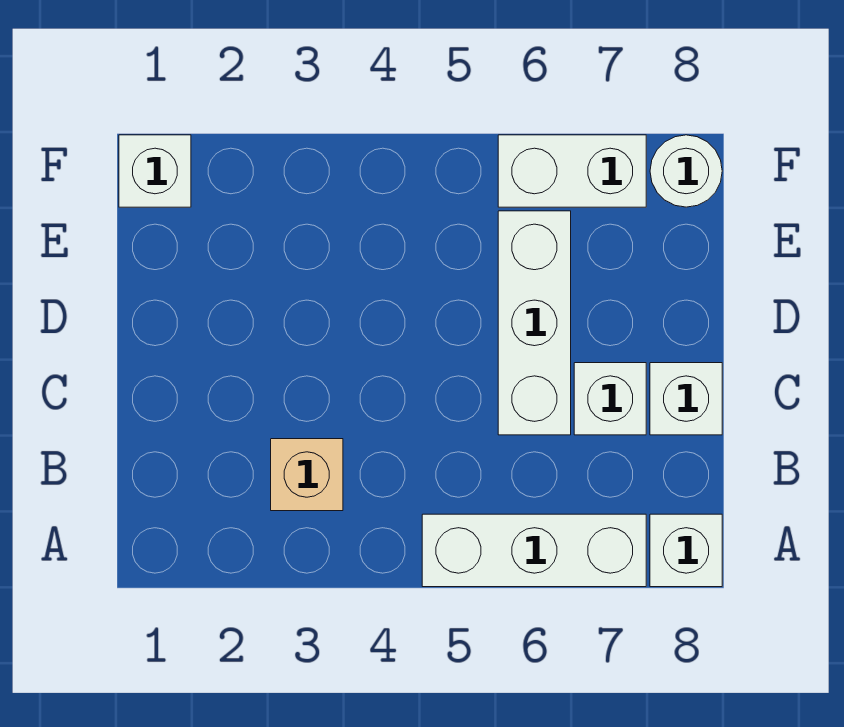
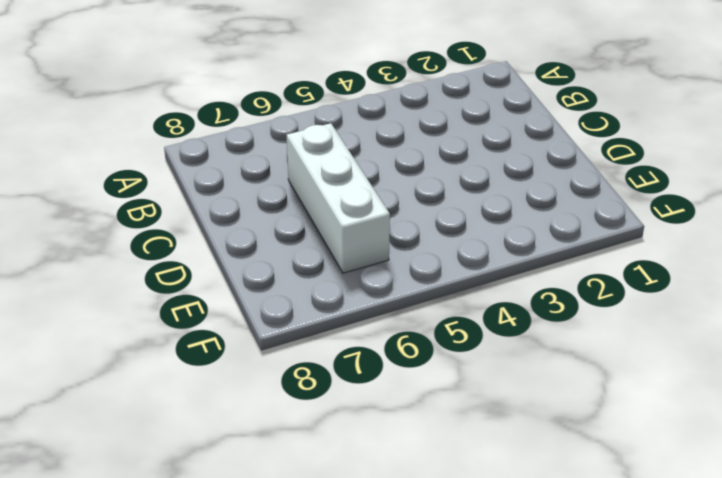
none -> white brick A5:A7 level 1
none -> white brick A8 level 1

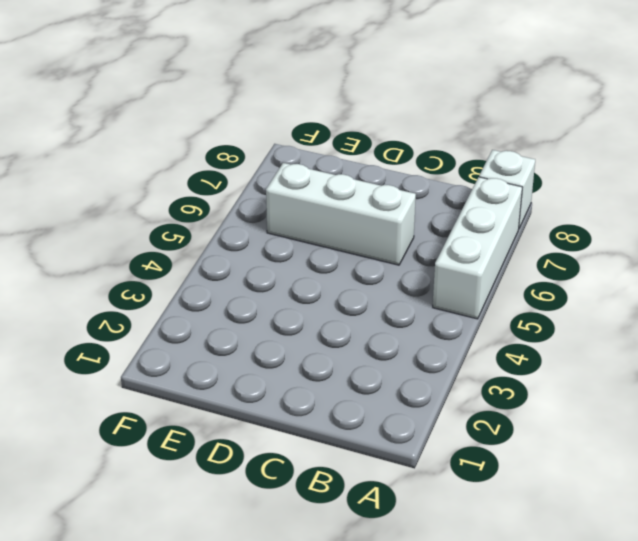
none -> tan brick B3 level 1
none -> white brick C7 level 1

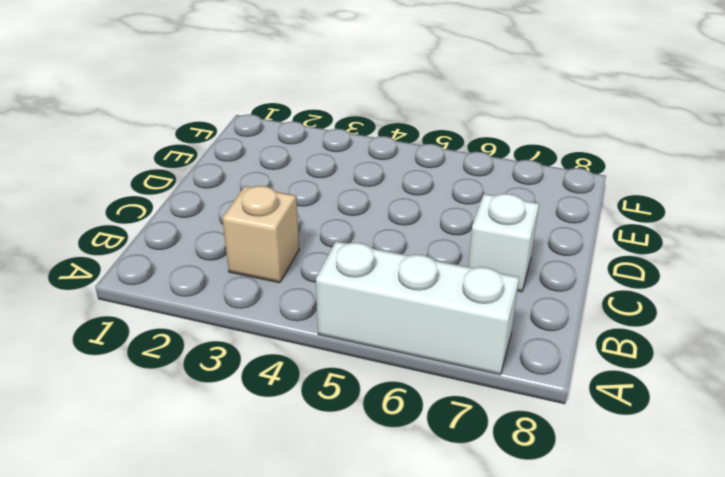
none -> white brick A8 level 1
none -> white brick C6:E6 level 1

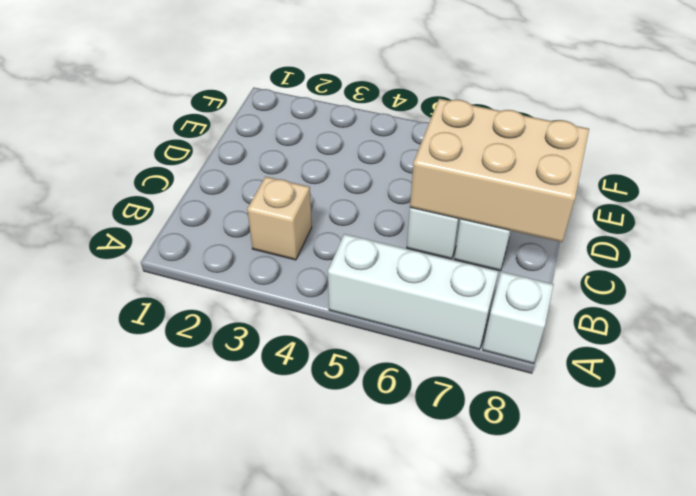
tan brick C6:D8 level 2 -> none
none -> white brick C8 level 1
none -> white brick F1 level 1

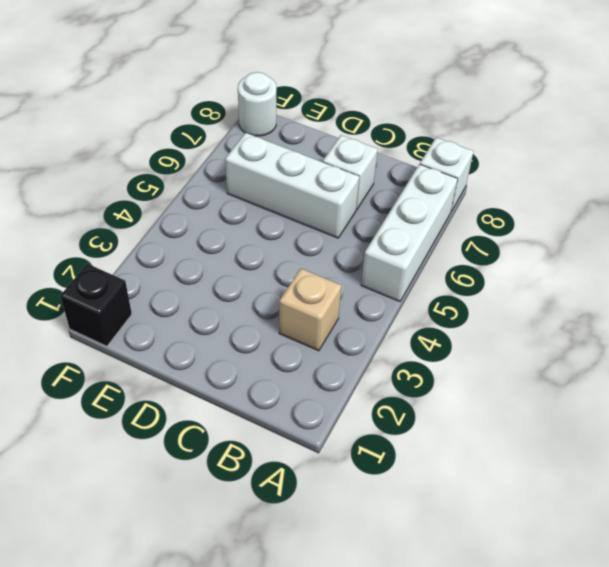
black brick F1 level 1 -> white brick F1 level 1
none -> white brick C8 level 1
none -> white brick F6:F7 level 1

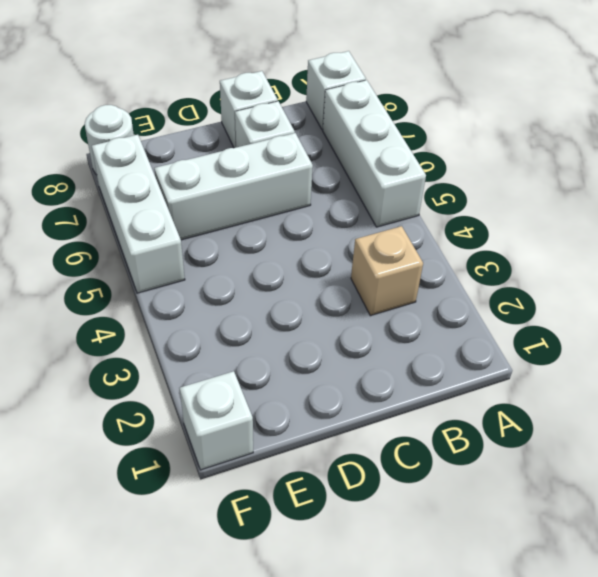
white brick F5:F7 level 1 -> white brick F6:F7 level 1

